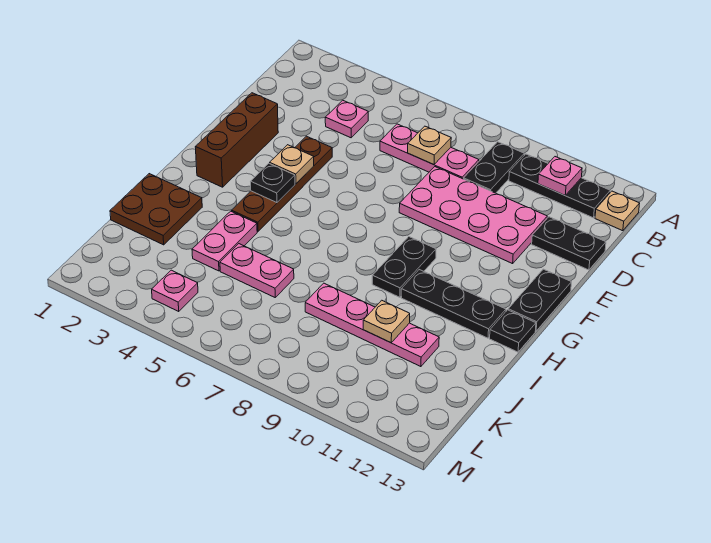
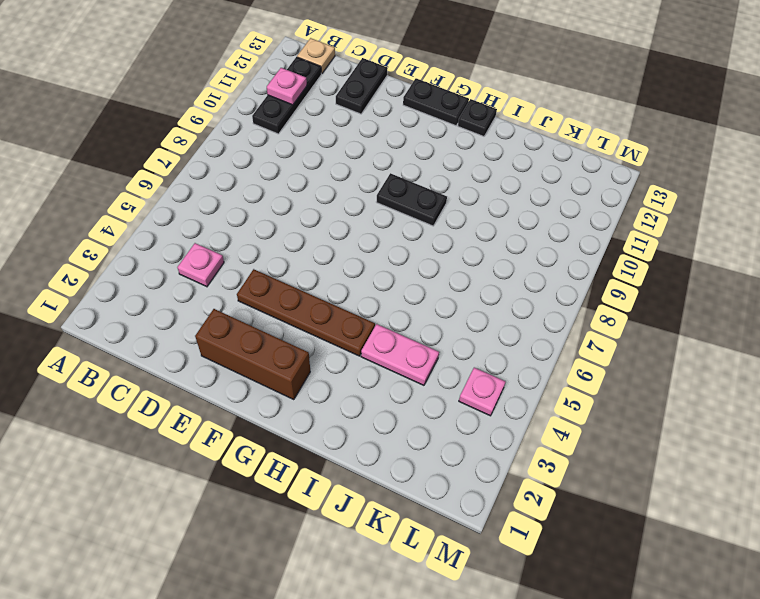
none -> black plate B9:C9 level 1
none -> pink plate C6:C8 level 1
none -> pink plate D8:E11 level 1

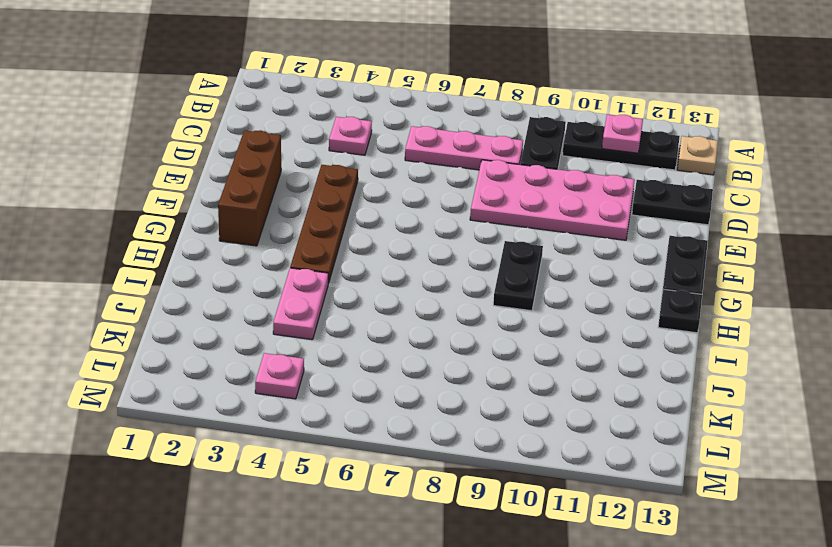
none -> black plate H10:H12 level 1
none -> brown plate I1:J2 level 1
none -> pink plate J5:J6 level 1

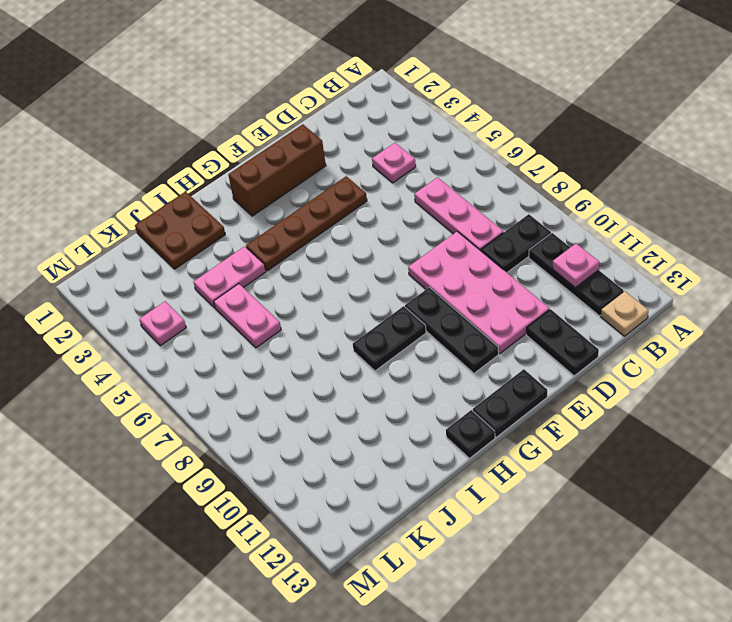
black plate F9:F11 level 1 -> black plate H10:H12 level 1
none -> pink plate J8:J11 level 1
none -> tan plate C7 level 2
none -> tan plate F4 level 2

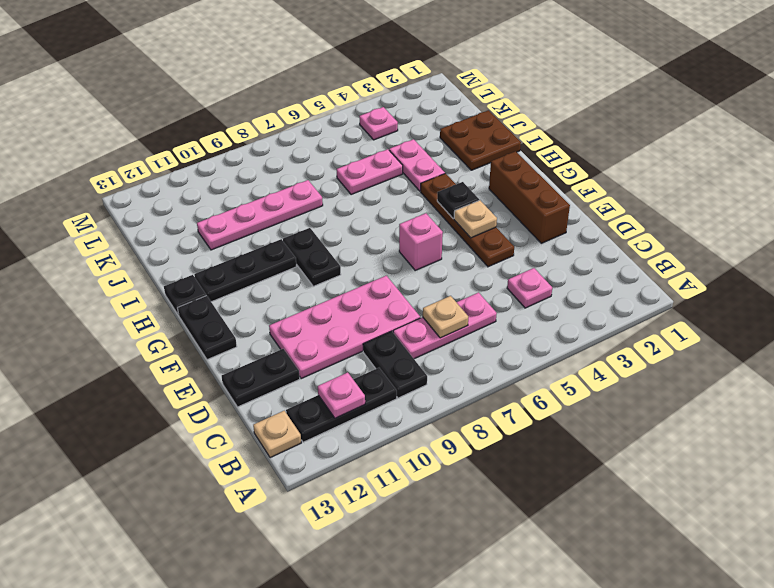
pink brick F6 level 1 -> none
none -> tan plate J10 level 2

